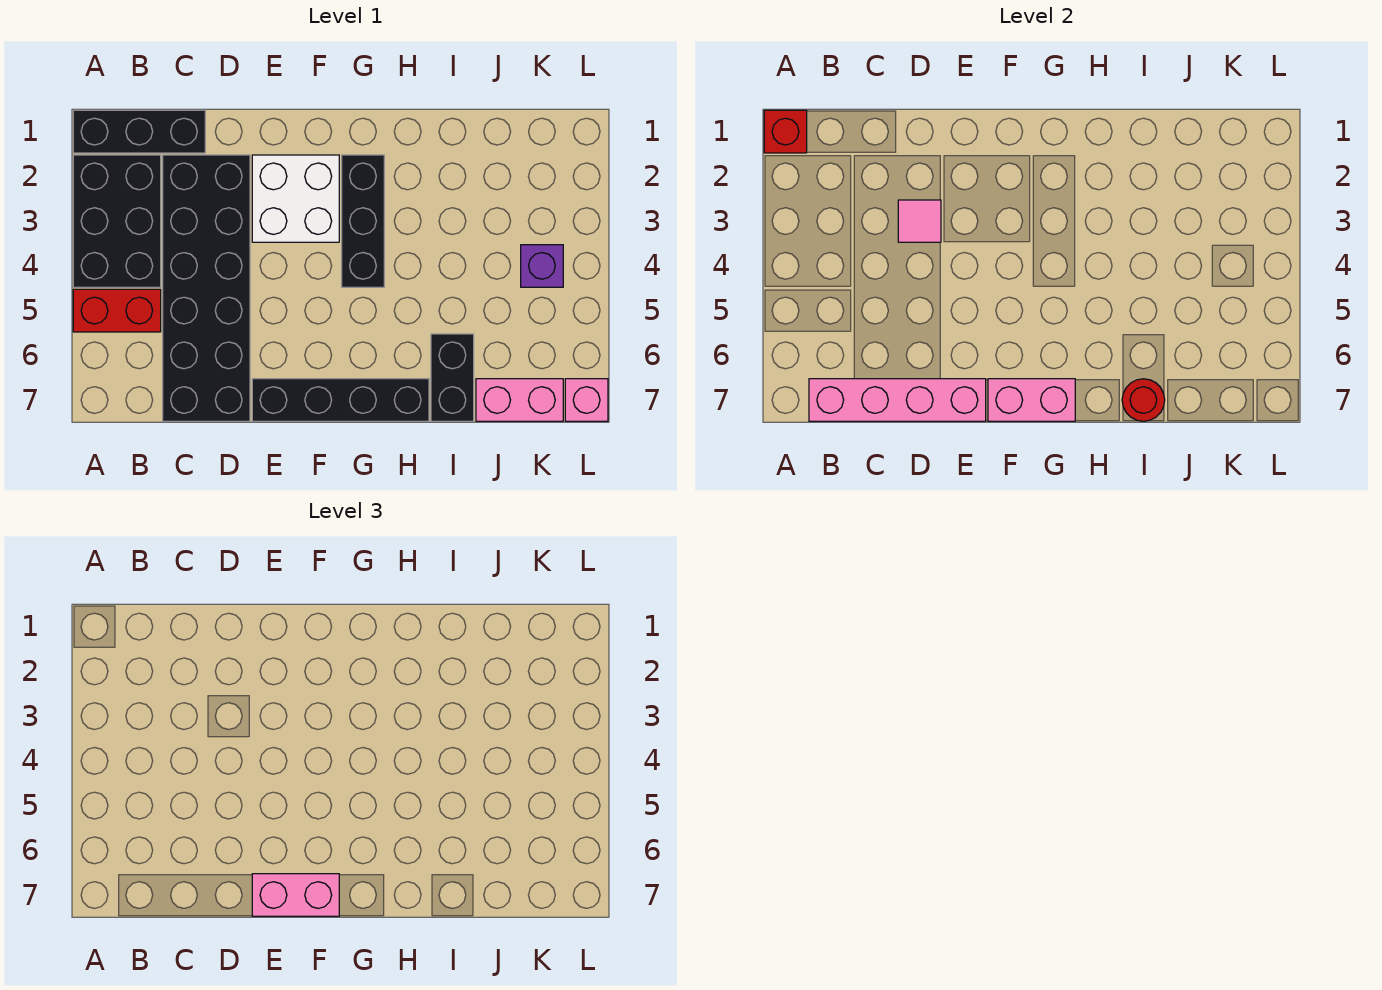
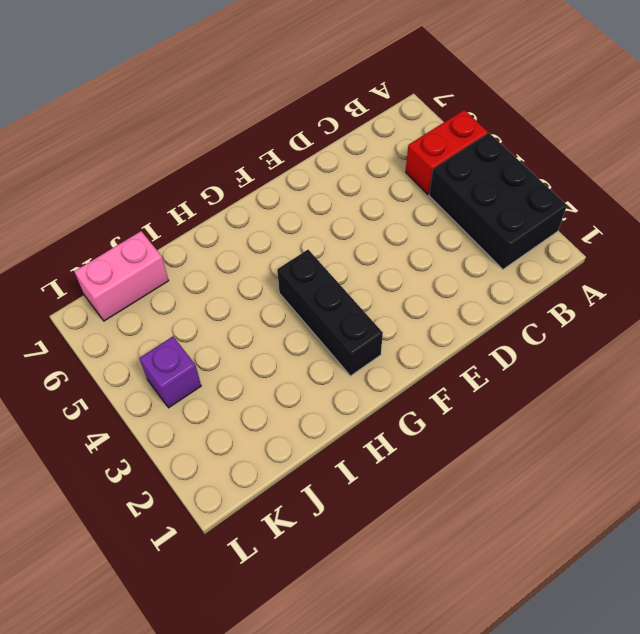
none -> black brick A1:C1 level 1
none -> black brick C2:D7 level 1
none -> white brick E2:F3 level 1

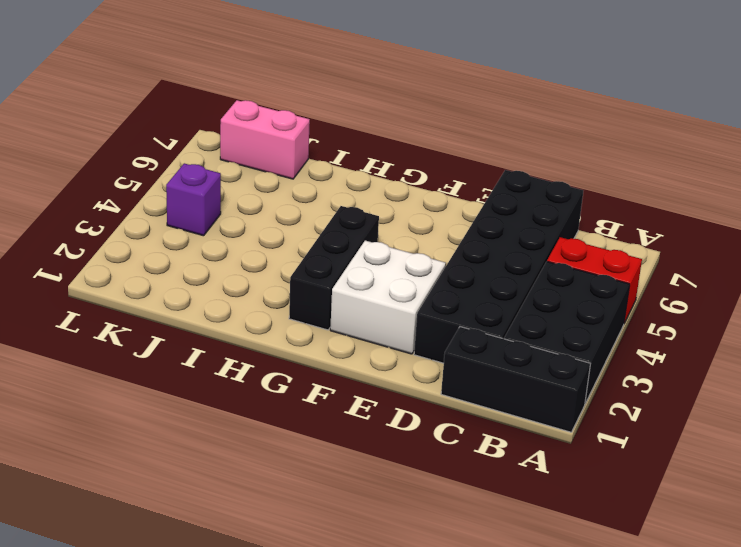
none -> black brick E7:H7 level 1
none -> black brick I6:I7 level 1
none -> pink brick L7 level 1

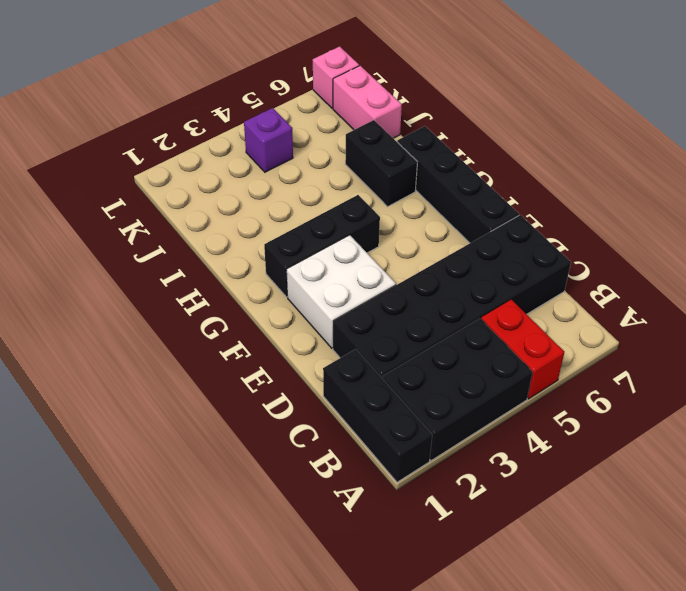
black brick H6:I6 level 1 -> black brick I6:I7 level 1
none -> red brick A1 level 2
none -> pink brick B7:E7 level 2
none -> pink tile D3 level 2

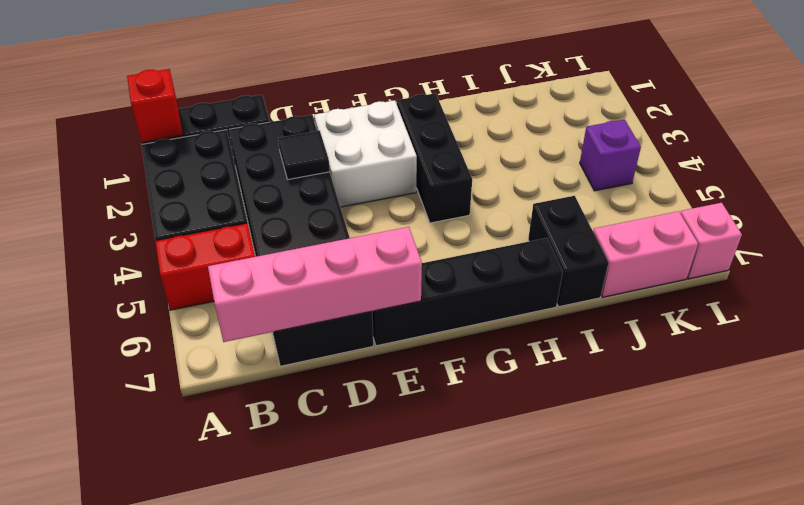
black tile D3 level 2 -> pink tile D3 level 2
none -> pink brick F7:G7 level 2
none -> red round brick I7 level 2
none -> pink brick E7:F7 level 3

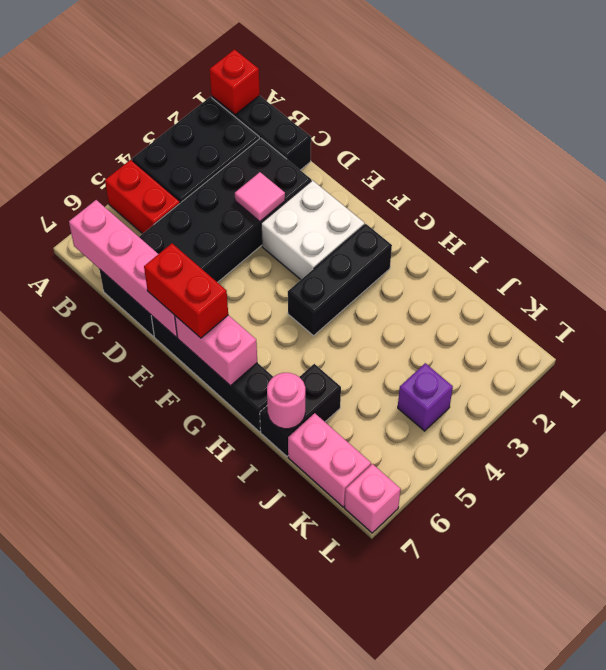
red brick E7:F7 level 3 -> pink brick E7:F7 level 3
pink round brick I7 level 2 -> red round brick I7 level 2

